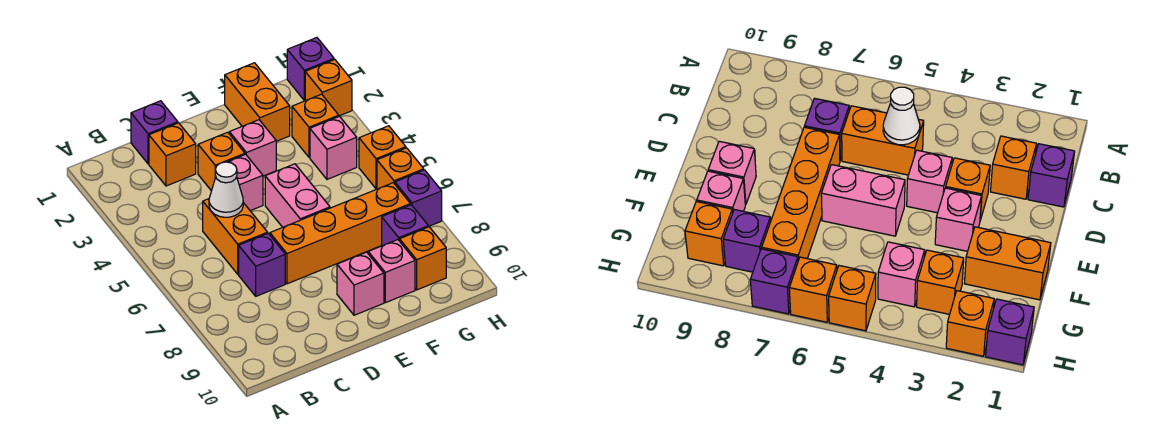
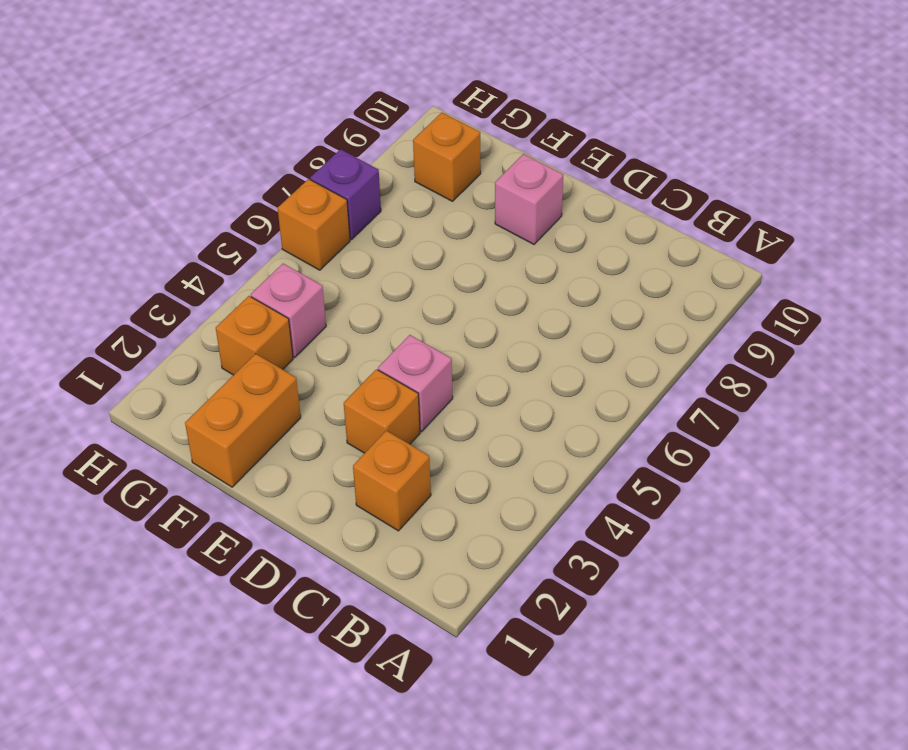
none -> purple brick C1 level 1
none -> orange brick C5:C6 level 1
none -> purple brick C7 level 1

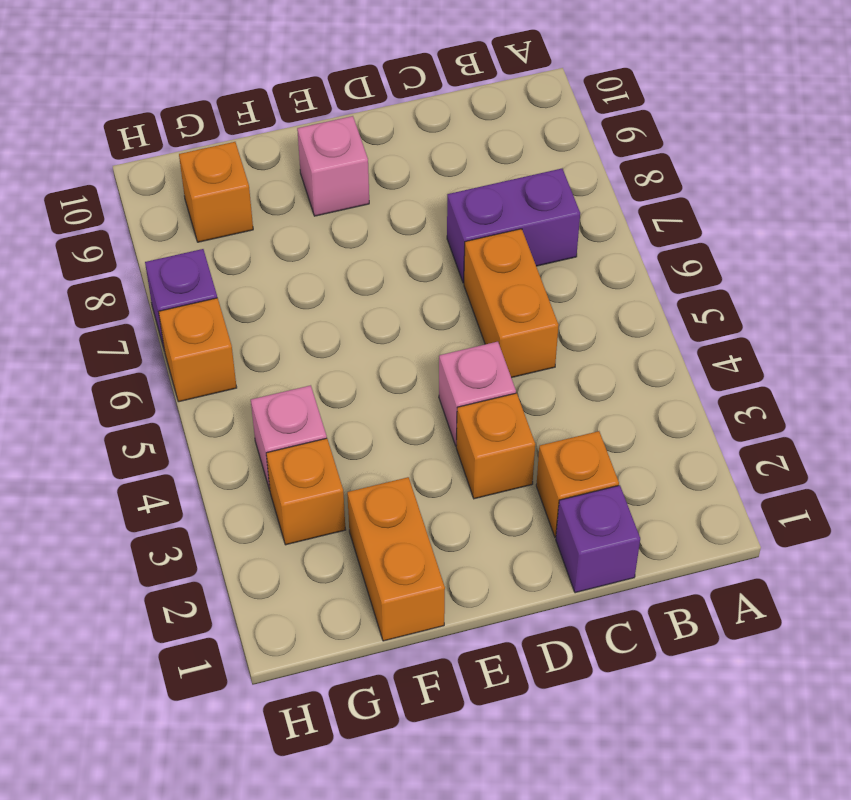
purple brick B7:C7 level 1 -> purple brick C7 level 1
none -> orange brick D7:G7 level 1
none -> pink brick E3 level 1
none -> pink brick E5:E6 level 1

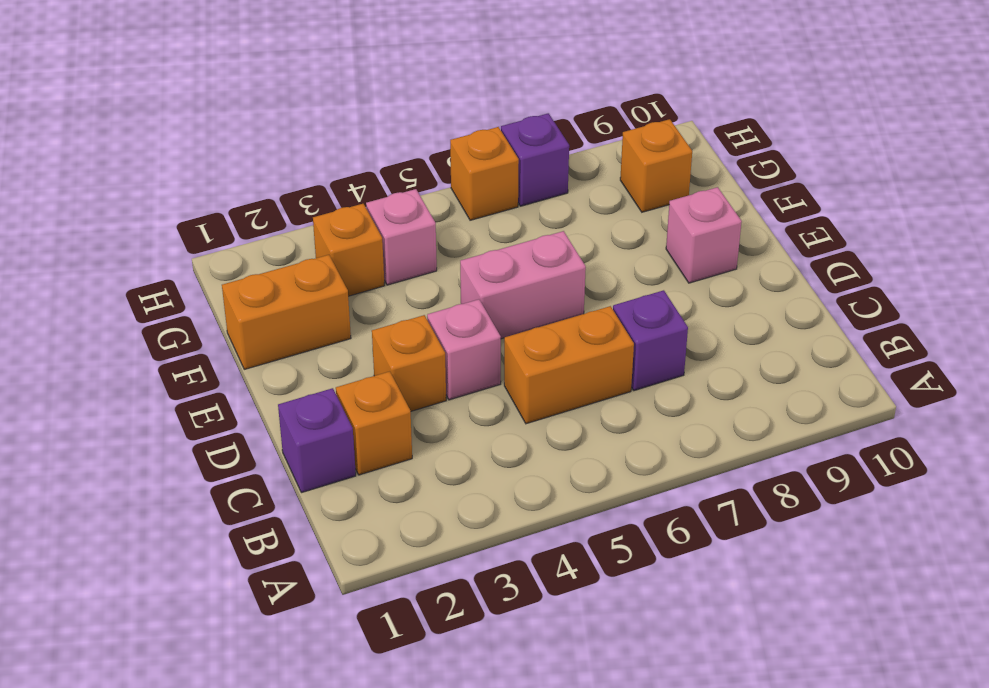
none -> orange brick D7:G7 level 1
none -> pink brick E3 level 1
none -> pink brick F9 level 1

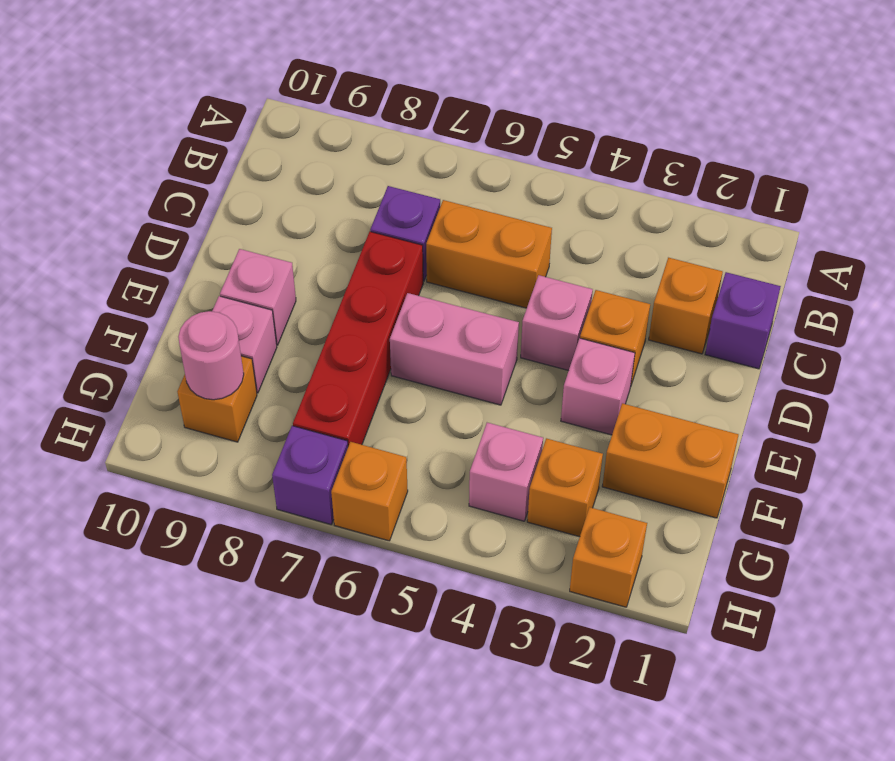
red brick D7:G7 level 1 -> orange brick D7:G7 level 1
pink round brick G9 level 2 -> none
none -> purple brick G8 level 1
none -> purple brick H1 level 1
none -> orange brick H5 level 1

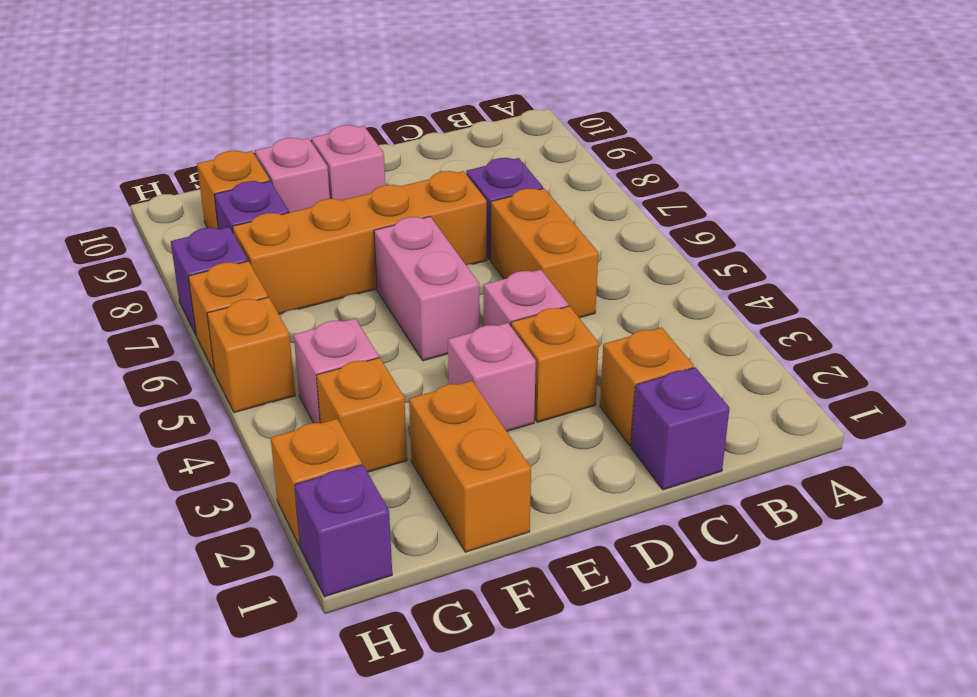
none -> white cone C5 level 2

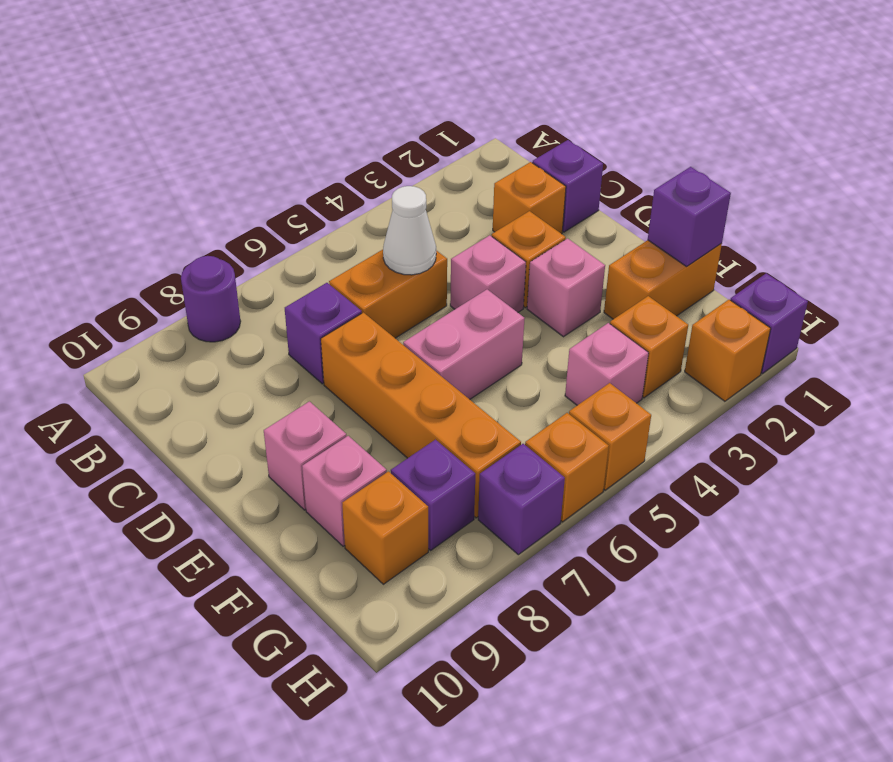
purple round brick A8 level 1 -> none
purple brick F1 level 2 -> none

